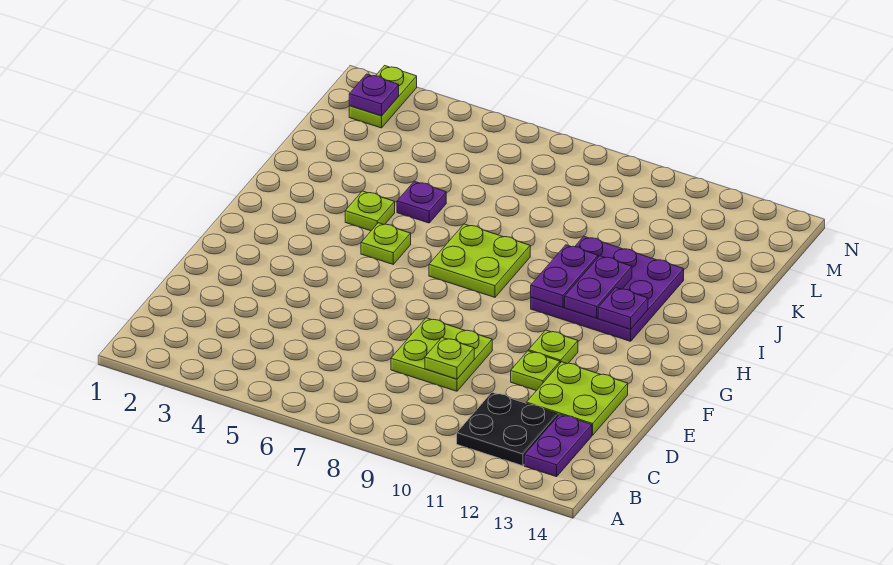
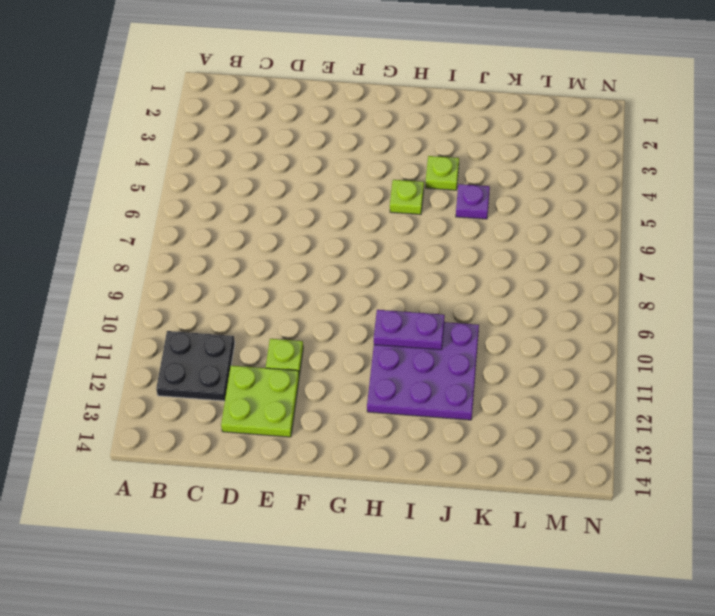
none -> purple plate B13:C13 level 1
none -> lime plate D8:E9 level 1
none -> lime plate F11 level 1

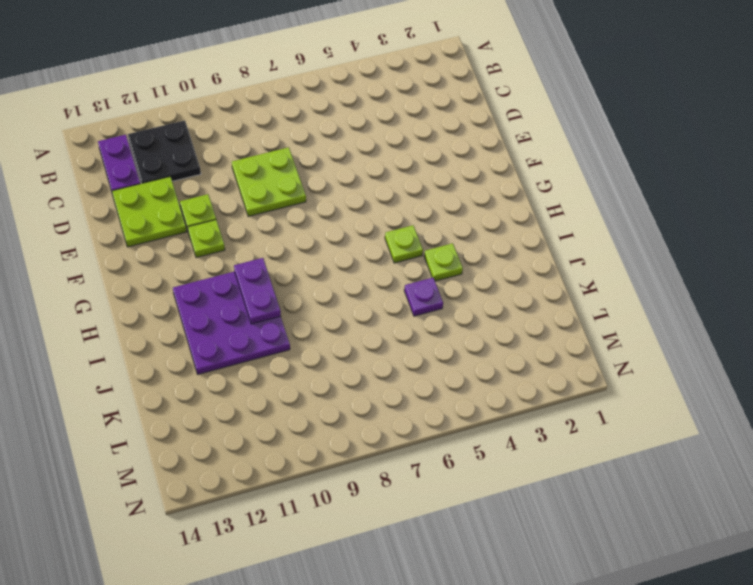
none -> lime plate H7:I8 level 1
none -> lime plate M2:N2 level 1
none -> lime plate D9 level 2

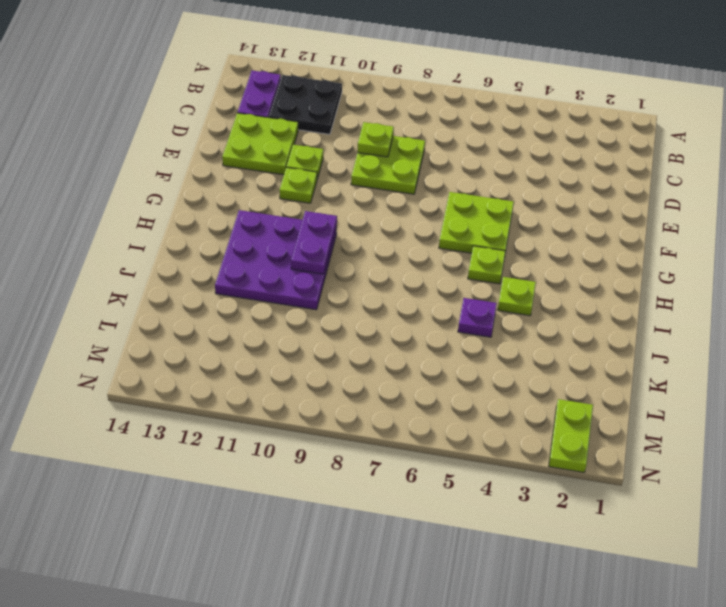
lime plate F5:G6 level 1 -> lime plate H7:I8 level 1
none -> purple plate H11:I11 level 2
none -> purple plate H12 level 2
none -> purple plate M2 level 2

